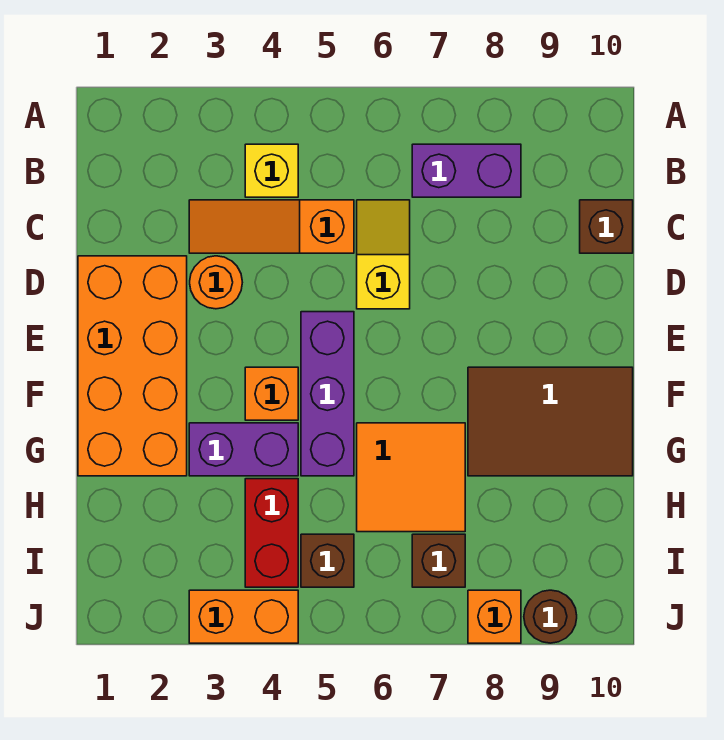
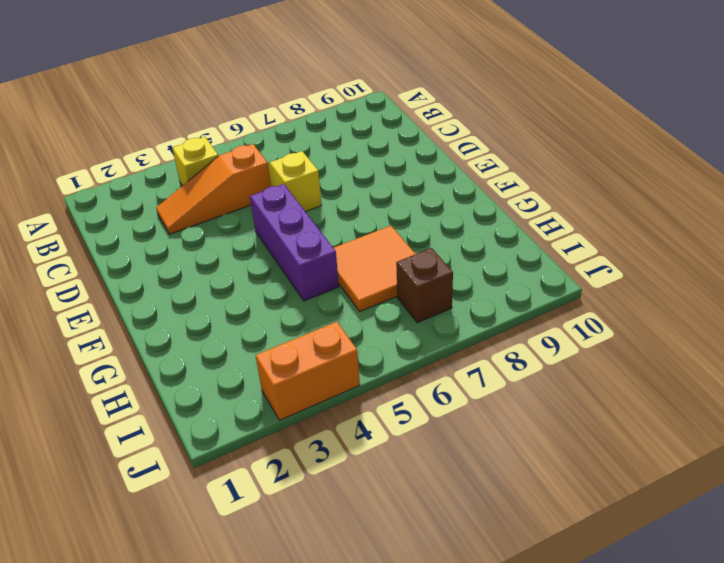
none -> purple brick B7:B8 level 1
none -> brown brick C10 level 1
none -> orange brick D1:G2 level 1

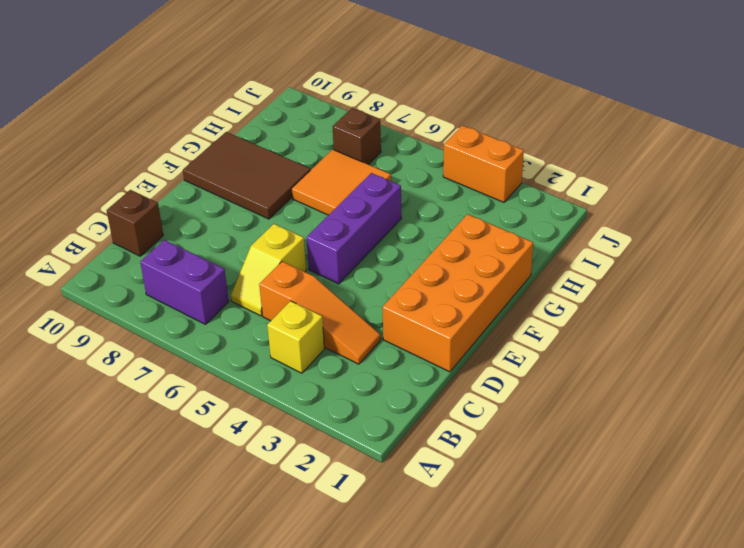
none -> orange round brick D3 level 1
none -> orange brick F4 level 1
none -> purple brick G3:G4 level 1

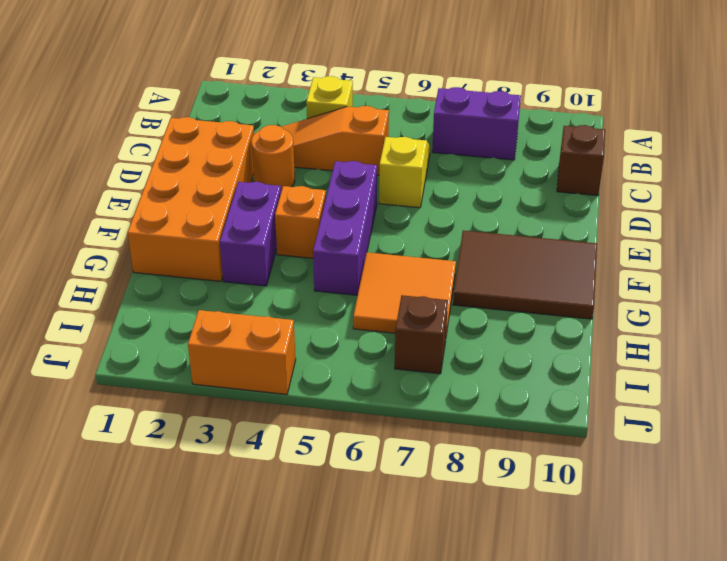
purple brick F3:G3 level 1 -> purple brick G3:G4 level 1
none -> red brick H4:I4 level 1
none -> brown brick I5 level 1
none -> orange brick J8 level 1

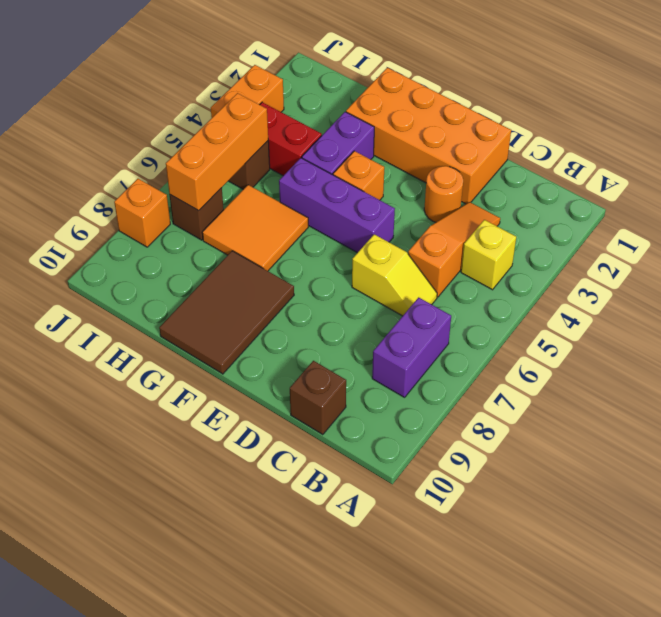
orange brick I5:I7 level 2 -> none
none -> brown round brick J9 level 1

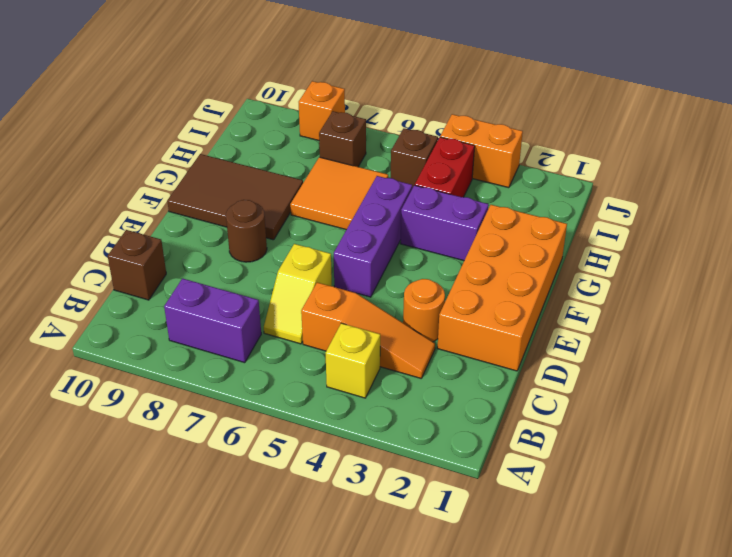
brown round brick E8 level 1 -> brown round brick J9 level 1
none -> orange brick F4 level 1

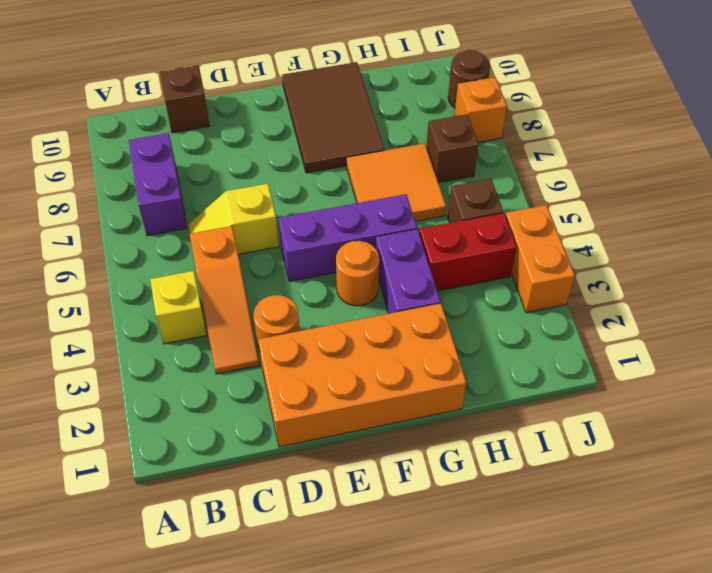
orange round brick F4 level 1 -> orange brick F4 level 1

